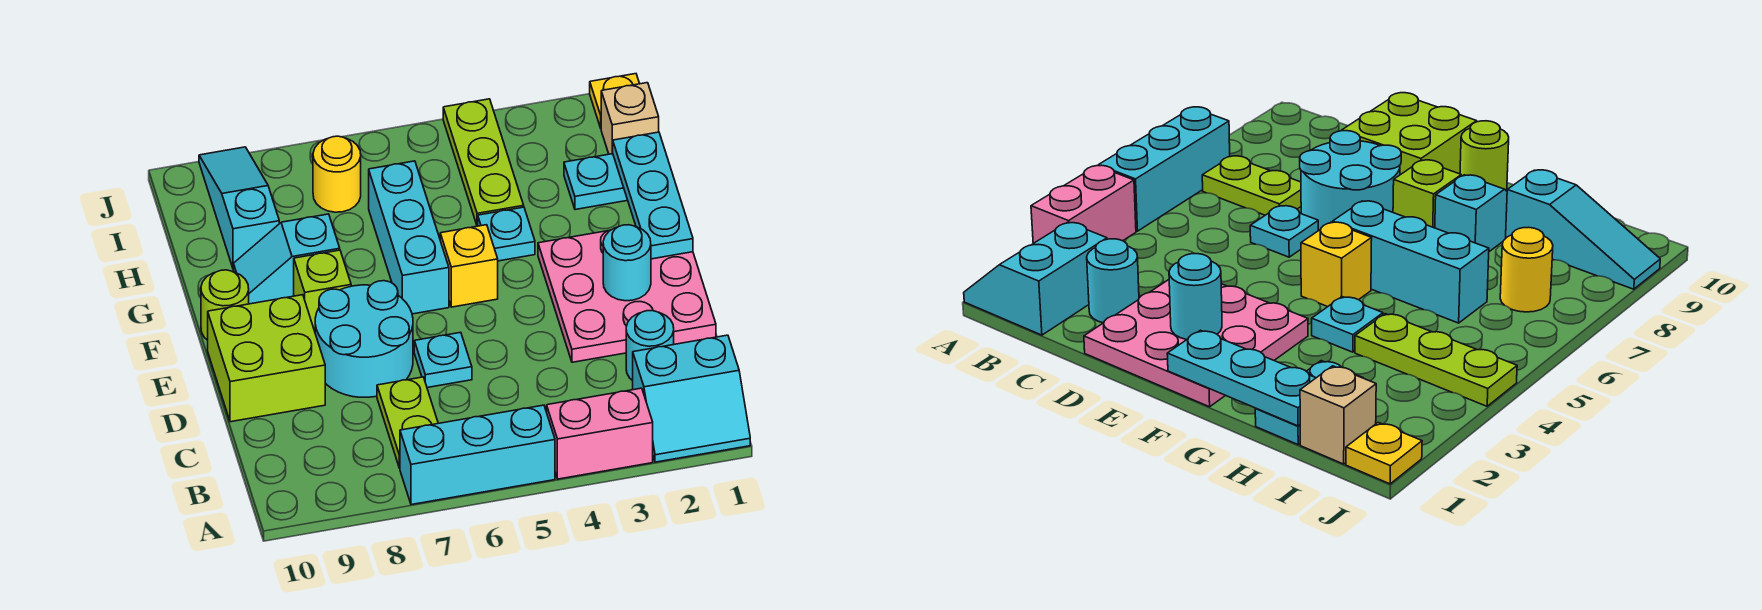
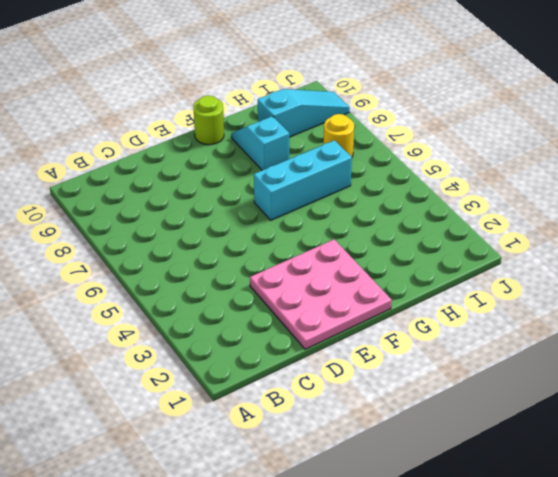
none -> cyan slope A1:B2 level 1 top B
none -> pink brick A3:A4 level 1
none -> cyan brick A5:A7 level 1

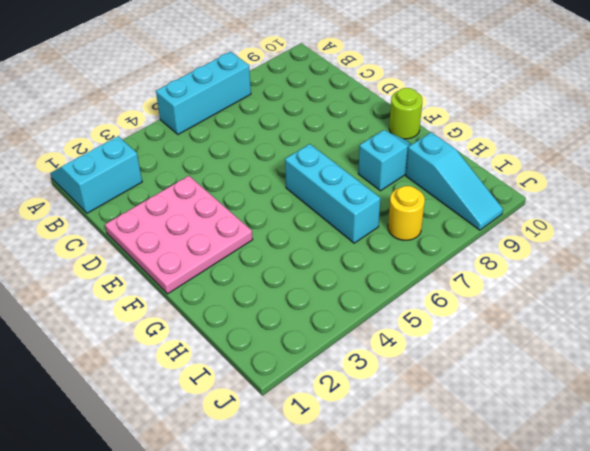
none -> pink brick A3:A4 level 1
none -> lime plate B7:C7 level 1
none -> cyan round brick C2 level 1

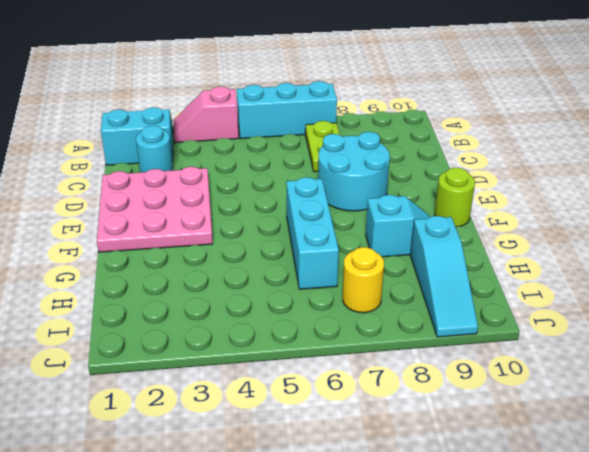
pink slope A3:A4 level 1 top 4 -> pink brick A3:A4 level 1
none -> cyan plate D6 level 1
none -> lime brick D9:E10 level 1
none -> yellow brick F5 level 1

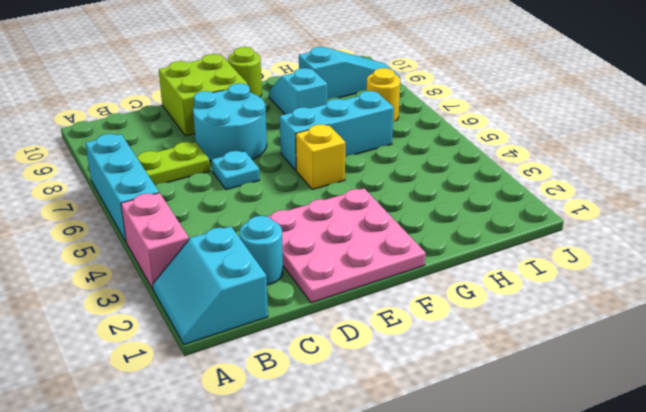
none -> lime brick F8 level 1
none -> cyan plate G4 level 1
none -> cyan plate H1:H2 level 1

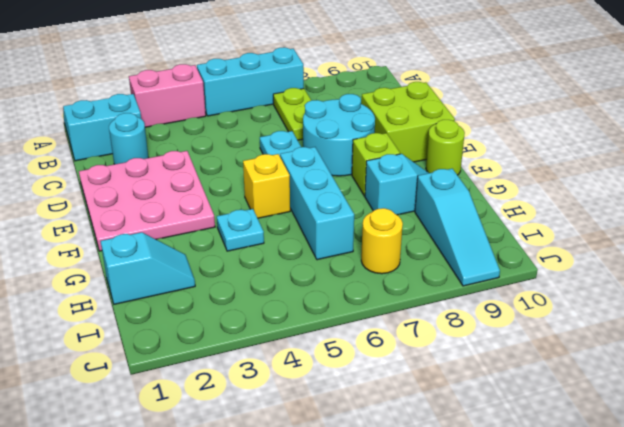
cyan slope H1:H2 level 1 top 1 -> cyan plate H1:H2 level 1
none -> lime plate H4:J4 level 1
none -> tan brick I1 level 1
none -> yellow plate J1 level 1

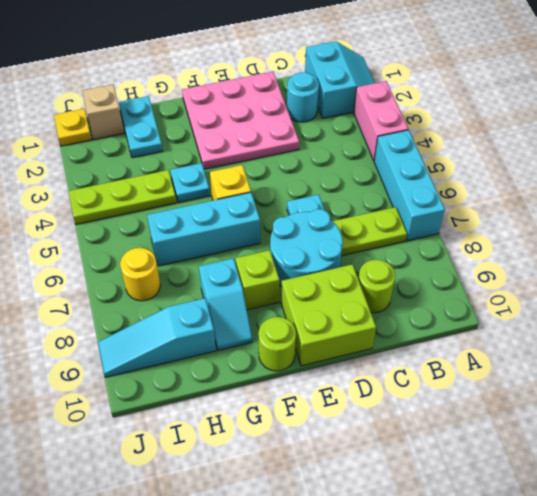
lime round brick C9 level 1 -> none
none -> cyan round brick E2 level 2
none -> cyan plate F1:H1 level 2

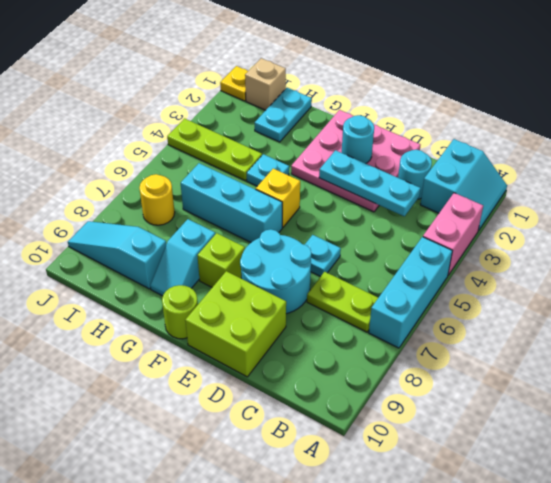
cyan plate C3:E3 level 2 -> cyan plate F1:H1 level 2

